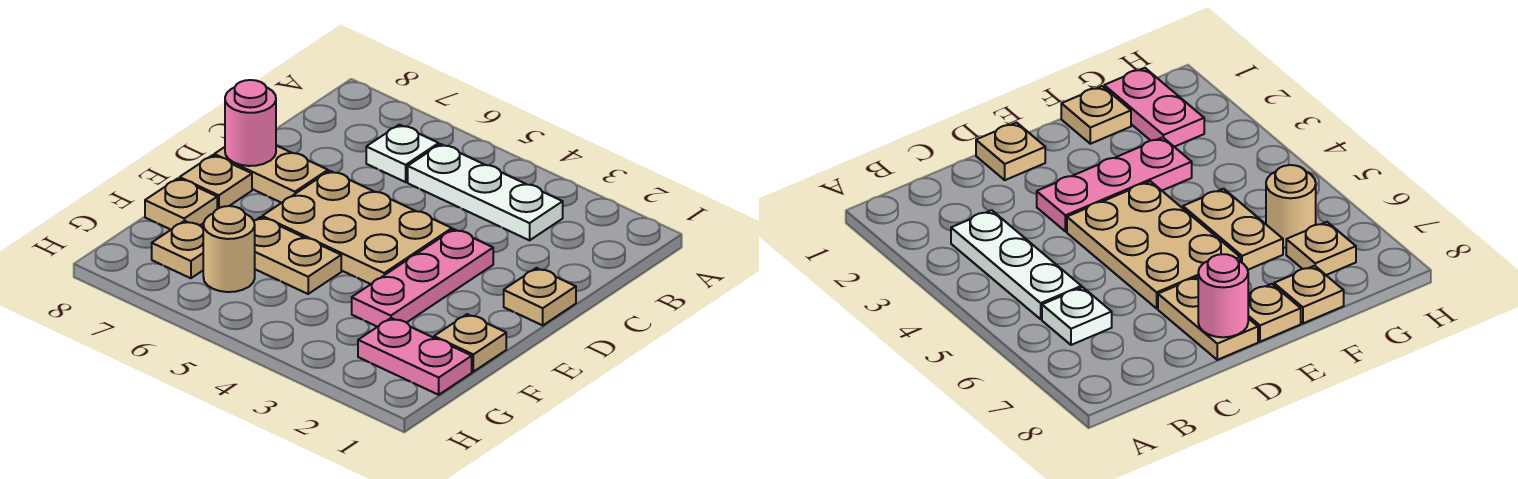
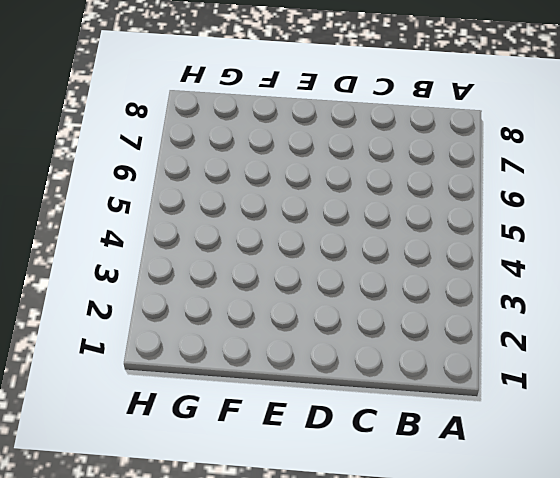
none -> white plate B3:B5 level 1
none -> white plate B6 level 1
none -> tan plate D1 level 1

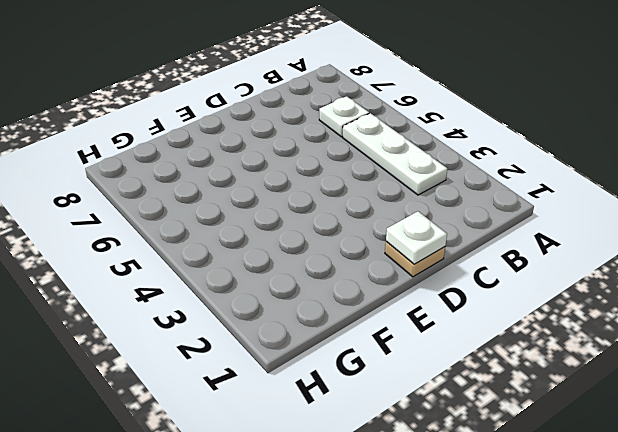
white plate D1 level 2 -> none
none -> pink plate D3:F3 level 1
none -> tan plate D4:E6 level 1
none -> tan plate D7:D8 level 1

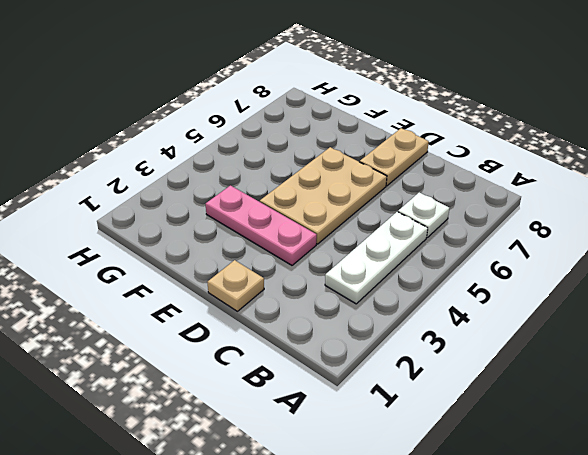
none -> tan plate E8 level 1
none -> tan plate F1 level 1
none -> tan plate F5:F6 level 1

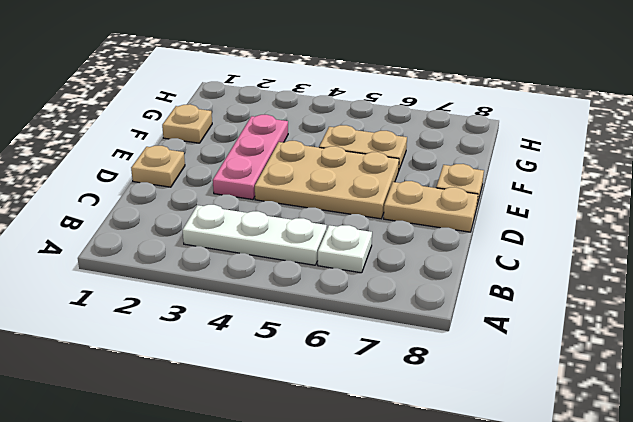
none -> tan plate F8 level 1
none -> pink plate G1:G2 level 1
none -> tan round brick G6 level 1

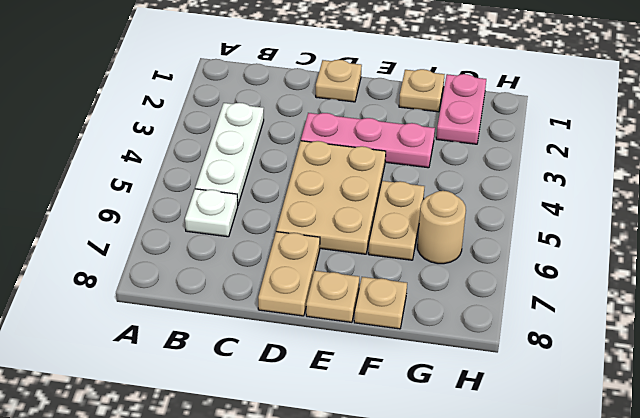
none -> tan plate G7 level 1
none -> pink round brick D8 level 2

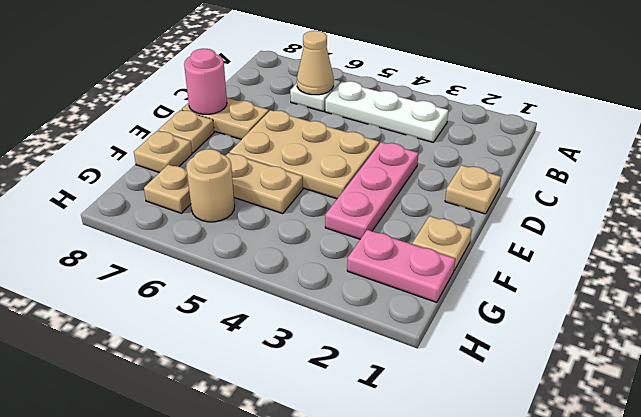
tan cone B6 level 2 -> none

